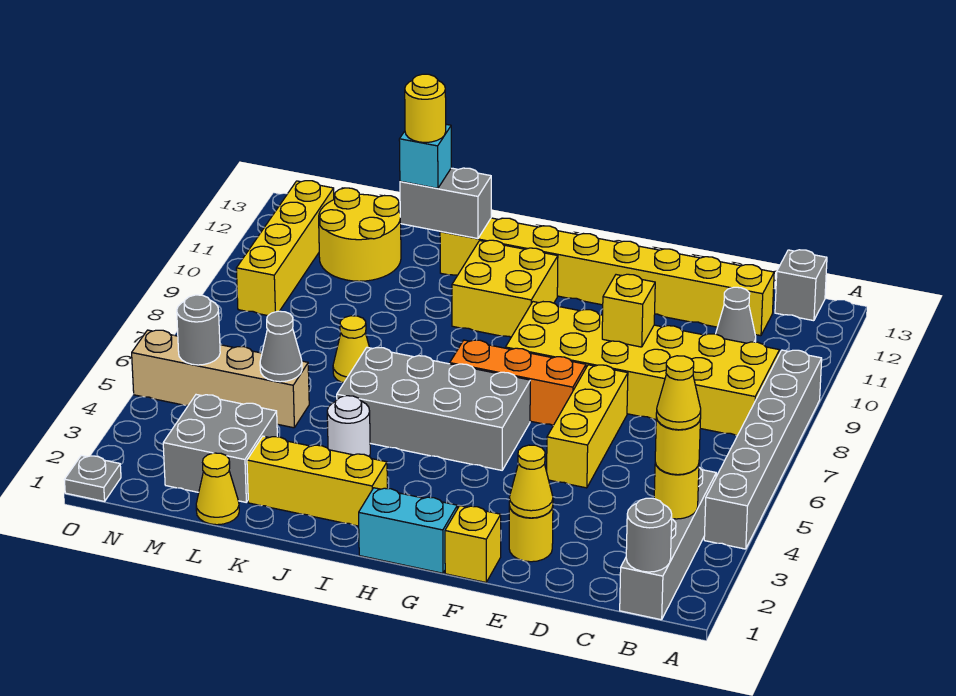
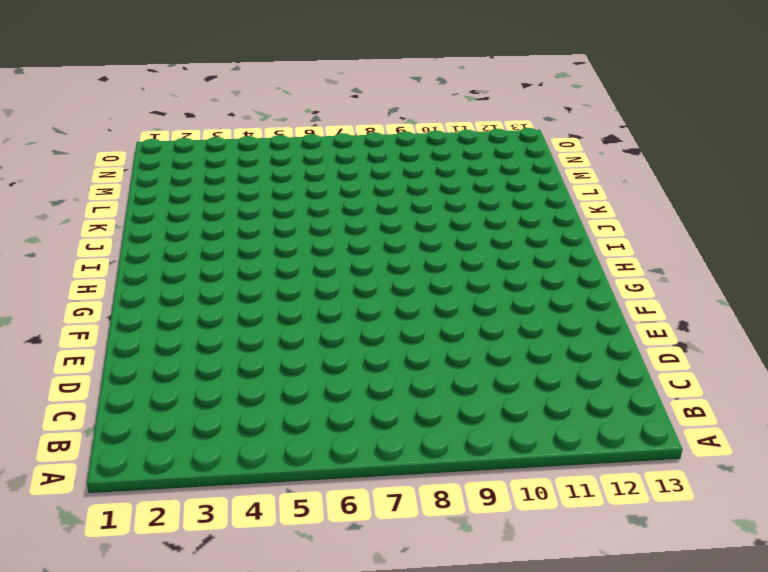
none -> grey brick A4:A9 level 1
none -> grey brick B1:B4 level 1
none -> yellow brick B8:G9 level 1
none -> grey brick B13 level 1

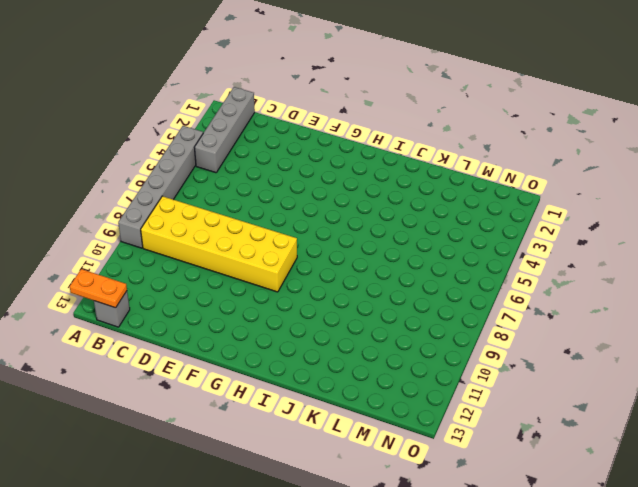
orange plate A13:B13 level 2 -> none
none -> grey cone C11 level 1
none -> yellow brick C12:J12 level 1
none -> yellow round brick E2 level 1
none -> yellow brick E5:E7 level 1

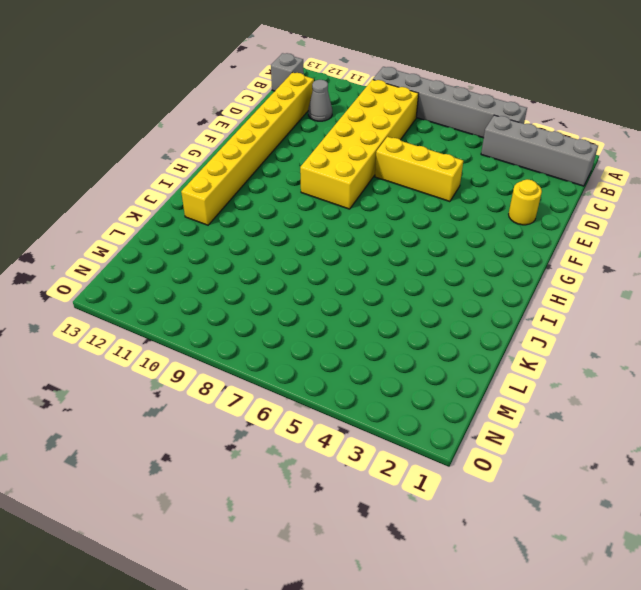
none -> yellow brick F1 level 1
none -> orange brick F7:H7 level 1
none -> cyan brick G1:H1 level 1
none -> grey brick G5:J6 level 1

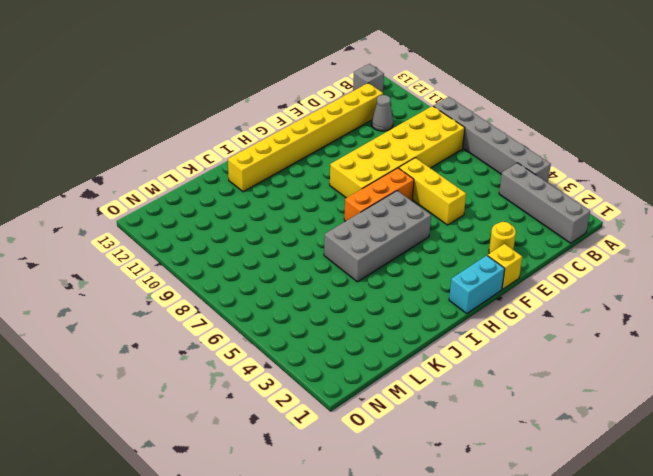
none -> yellow brick H10:I11 level 1
none -> yellow brick I2:K2 level 1
none -> white round brick J4 level 1
none -> yellow cone K7 level 1

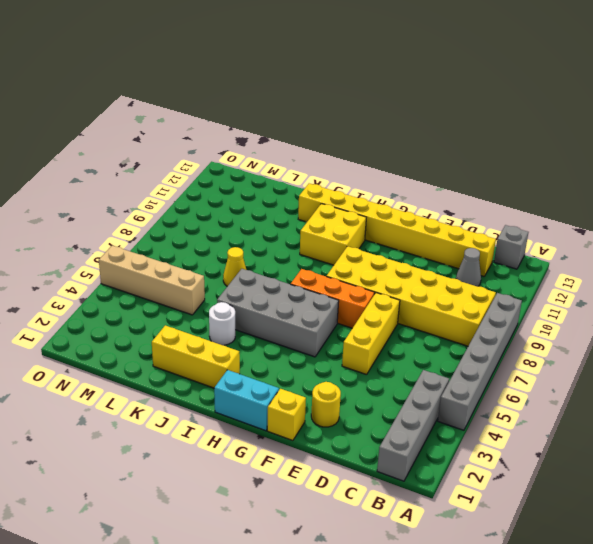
none -> yellow cone L1 level 1
none -> grey brick L2:M3 level 1
none -> yellow round brick L11:M12 level 1
none -> yellow brick N9:N12 level 1

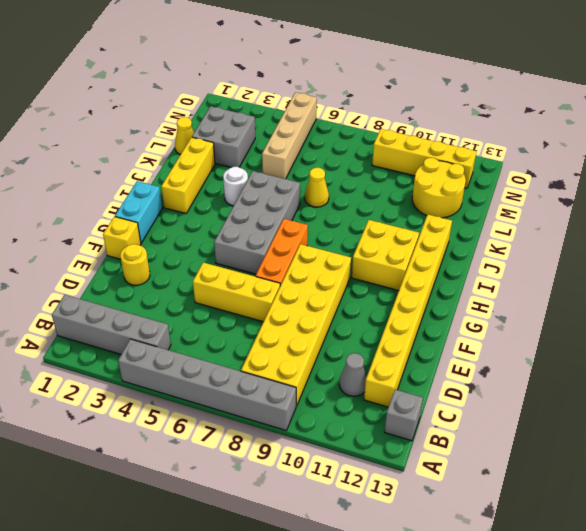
none -> grey plate O1 level 1
none -> grey round brick B1 level 2
none -> yellow round brick B3 level 2
none -> yellow cone E2 level 2

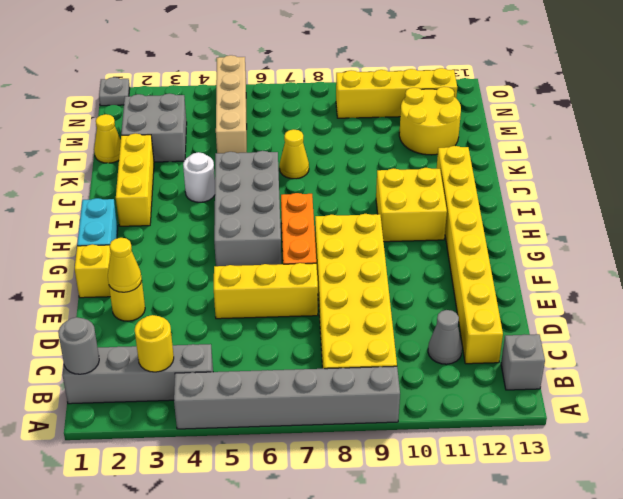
none -> yellow brick E9 level 2
none -> grey brick J12:K12 level 2
none -> grey cone L5 level 2
none -> grey round brick N5 level 2

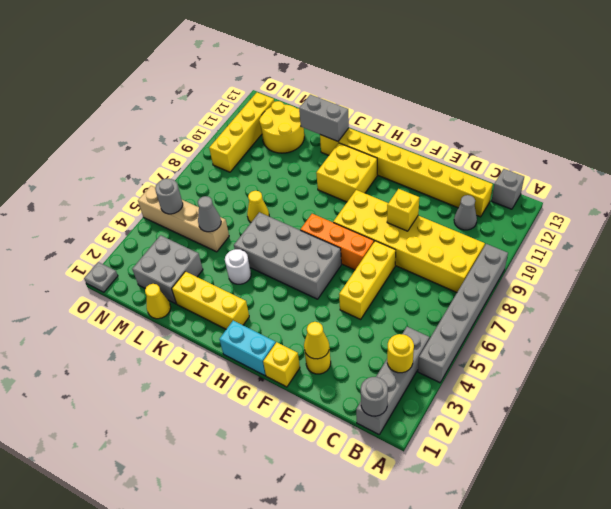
none -> yellow round brick B3 level 3
none -> cyan brick K12 level 3
none -> yellow cone B3 level 4
none -> yellow round brick K12 level 4

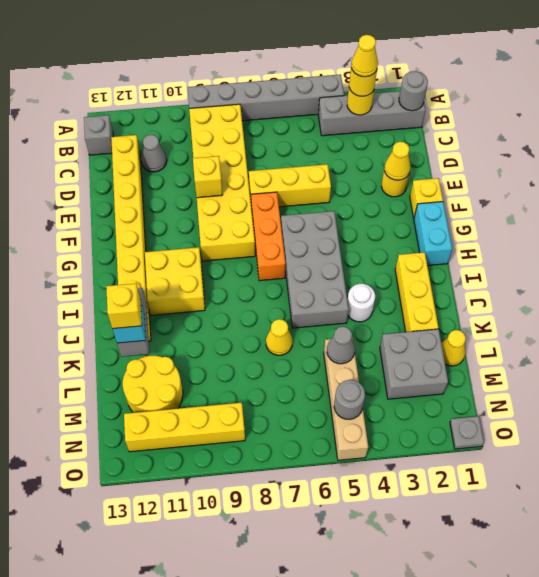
yellow brick K12 level 4 -> yellow round brick K12 level 4

